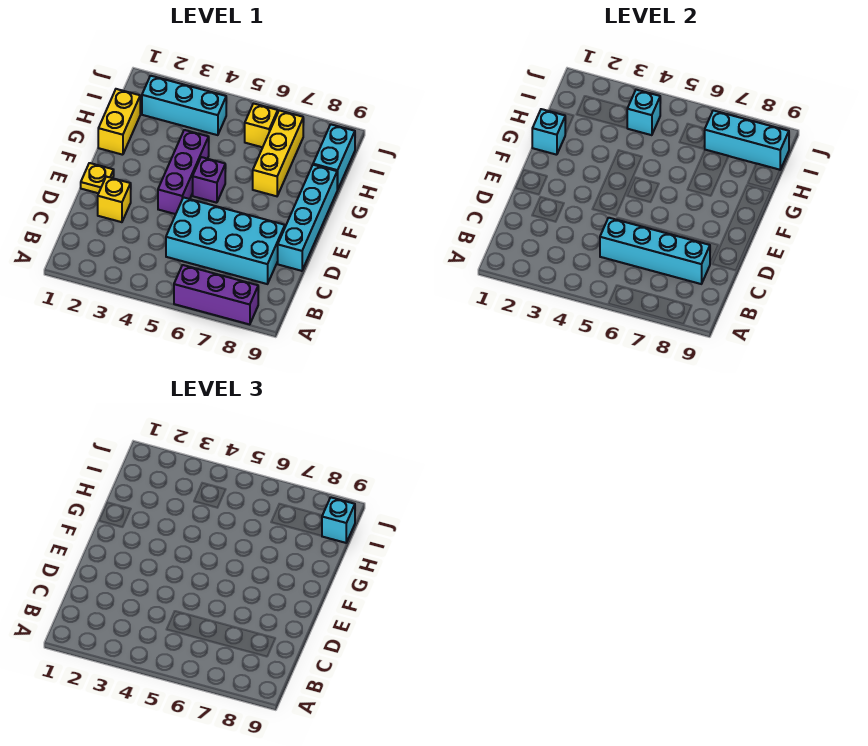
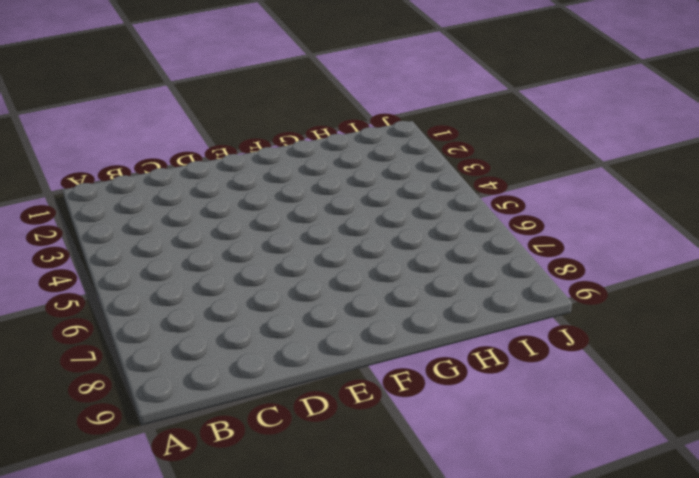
none -> purple brick A6:A8 level 1
none -> cyan brick C5:D8 level 1
none -> yellow brick D2 level 1

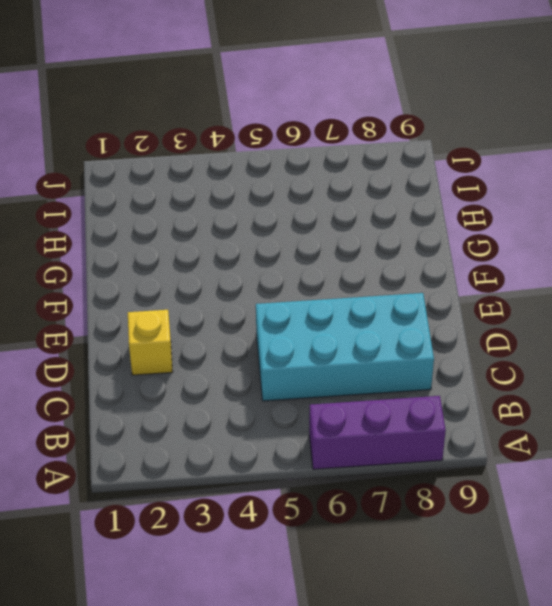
none -> cyan brick D9:G9 level 1
none -> yellow plate E1 level 1
none -> purple brick E4:G4 level 1

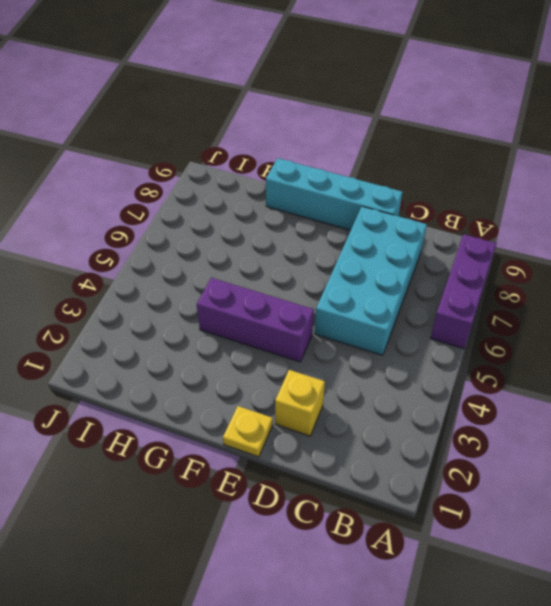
none -> purple brick F5 level 1
none -> yellow brick G1:H1 level 1
none -> yellow brick G7:I7 level 1

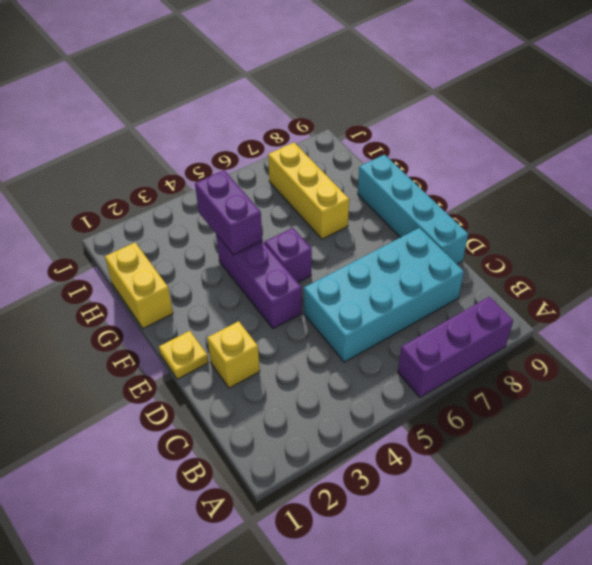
purple brick G4:H4 level 2 -> none
none -> cyan brick H9:I9 level 1
none -> cyan brick I2:I4 level 1
none -> yellow brick I6 level 1

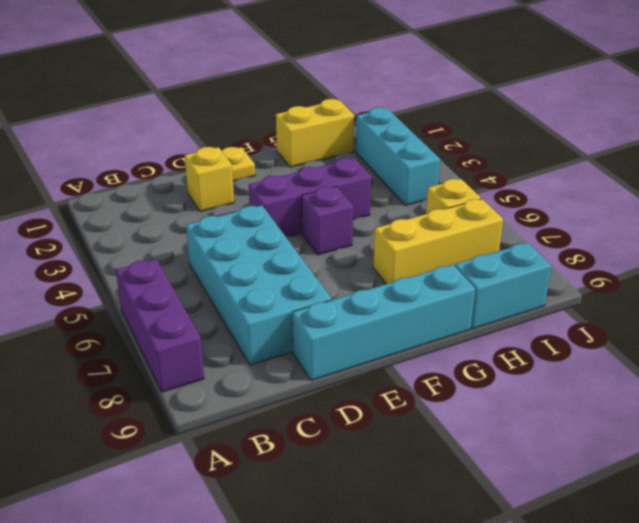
none -> cyan brick C5:C8 level 2
none -> cyan brick G1 level 2
none -> cyan brick I4 level 2

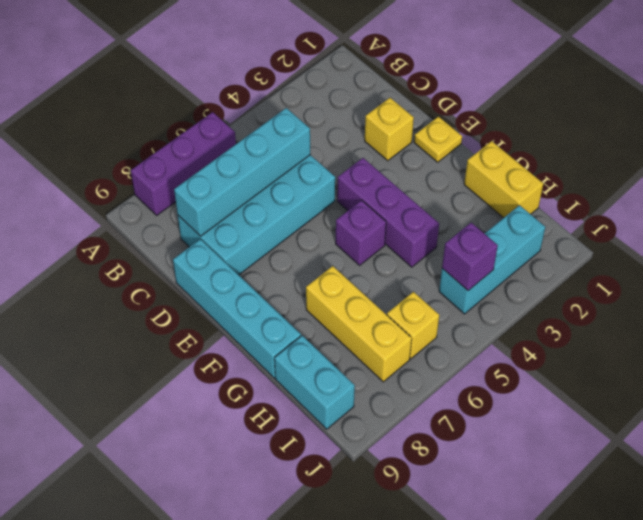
purple brick I4 level 2 -> cyan brick I4 level 2
none -> cyan brick G1 level 2
none -> cyan brick I7:I9 level 2
none -> cyan brick I9 level 3

